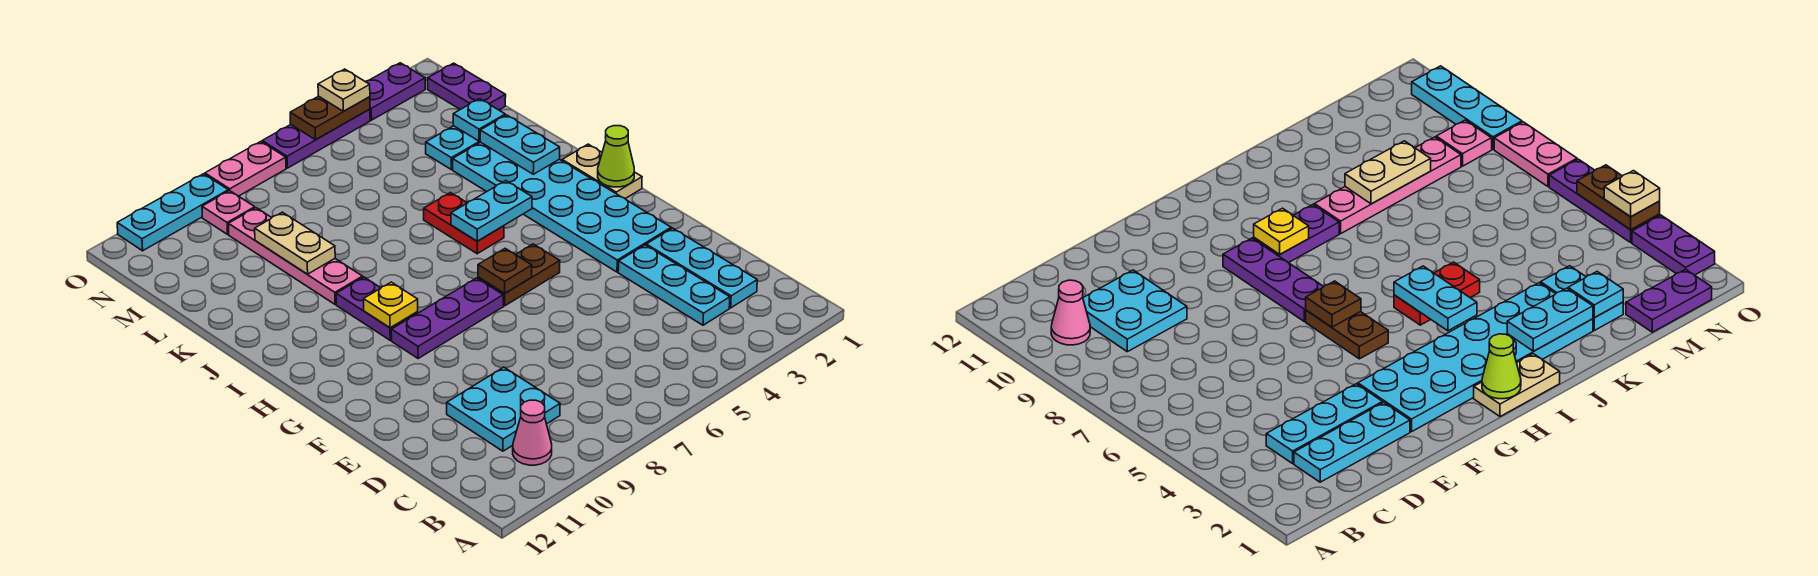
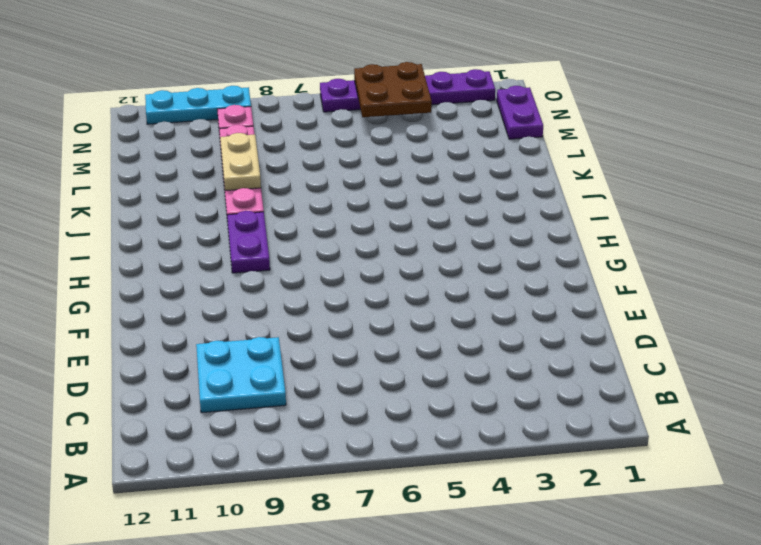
brown plate N4:O5 level 2 -> brown plate O4:O5 level 2
none -> pink cone B10 level 1
none -> cyan plate C2:E2 level 1
none -> cyan plate C3:E3 level 1

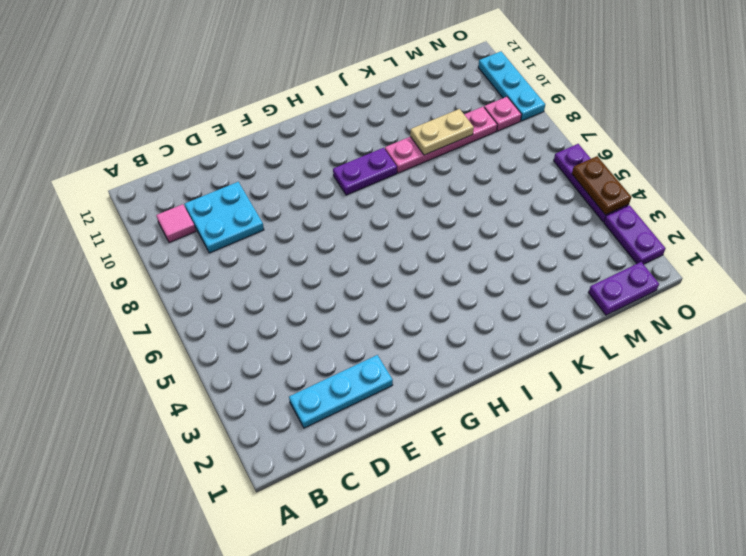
pink tile B10 level 1 -> pink cone B10 level 1
none -> cyan plate C3:E3 level 1
none -> cyan plate F2:K3 level 1
none -> brown plate G5:G6 level 1

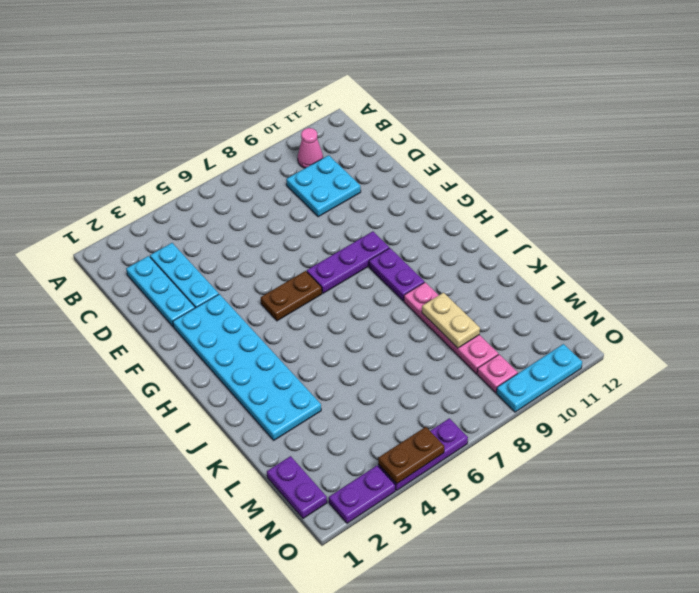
none -> tan plate H1:I1 level 1
none -> red plate I5:J5 level 1
none -> cyan plate L2:L3 level 1

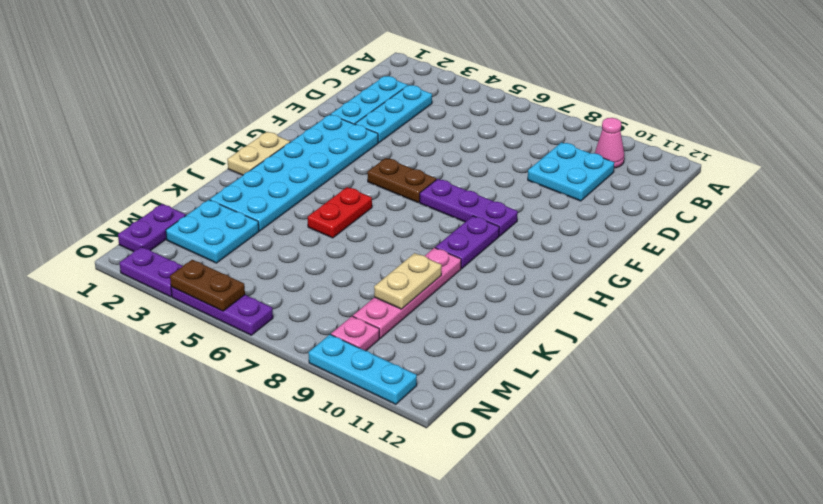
cyan plate L2:M3 level 1 -> cyan plate L2:L3 level 1
none -> pink plate O7:O8 level 1
none -> brown plate G6 level 2
none -> lime cone H1 level 2

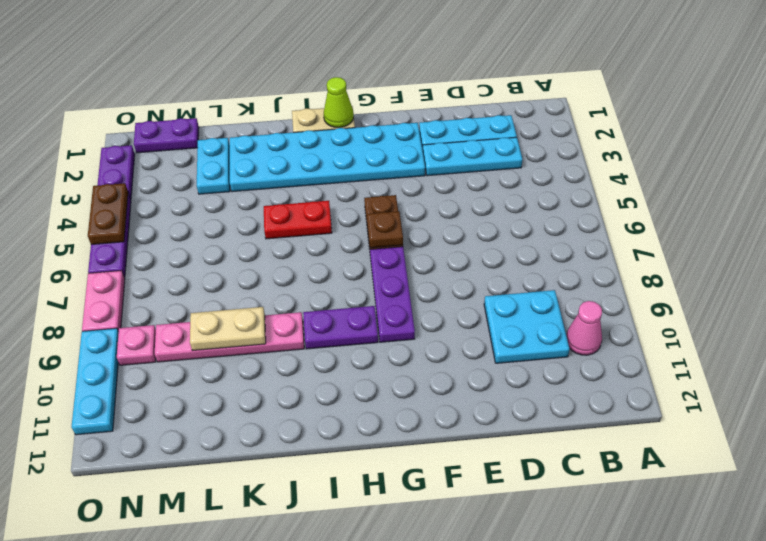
none -> yellow plate H9 level 2
none -> cyan plate I4:I5 level 2
none -> cyan plate J2:K2 level 2

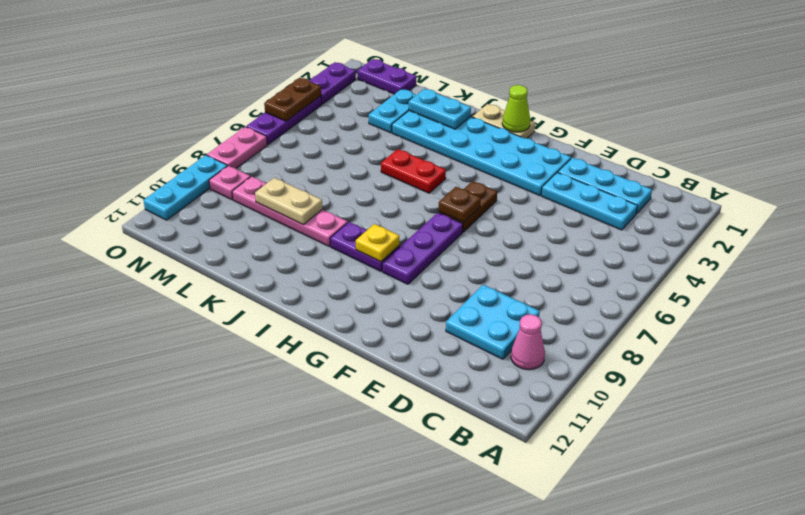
none -> cyan plate I4:I5 level 2
none -> cyan plate L2 level 2
none -> tan plate O4 level 3

